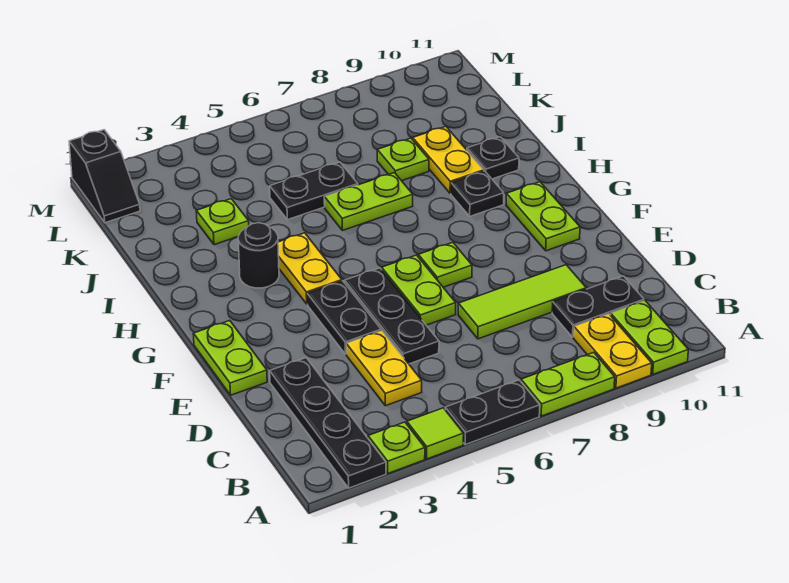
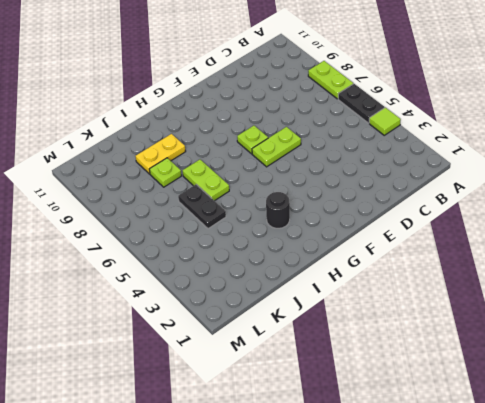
none -> black plate A2:D2 level 1
none -> lime plate A3 level 1
none -> yellow plate A9:B9 level 1

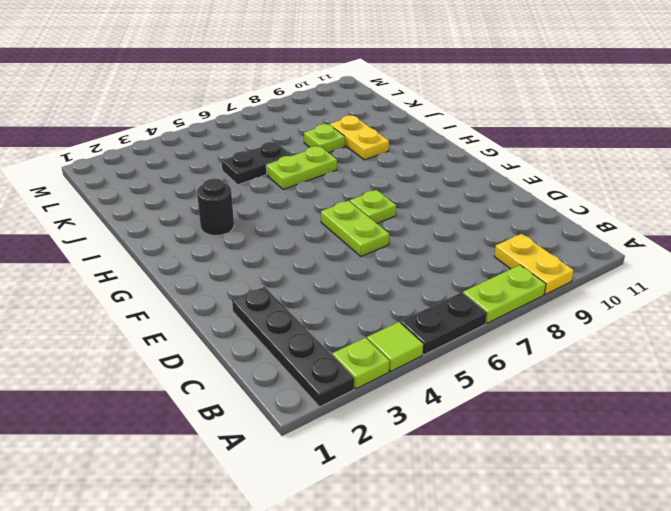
none -> lime plate A10:B10 level 1
none -> yellow plate C4:D4 level 1
none -> black plate C9:C10 level 1

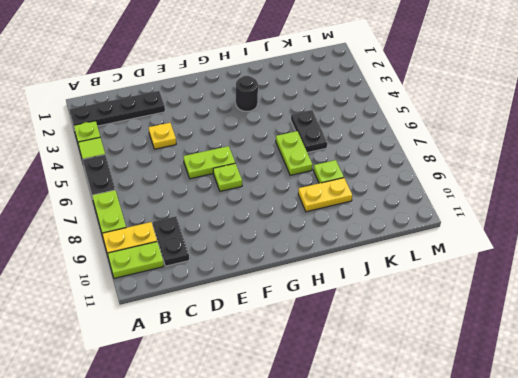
yellow plate D4 level 1 -> yellow plate C4:D4 level 1
none -> black plate D5:F5 level 1
none -> lime tile D7:D9 level 1
none -> lime plate E1:F1 level 1

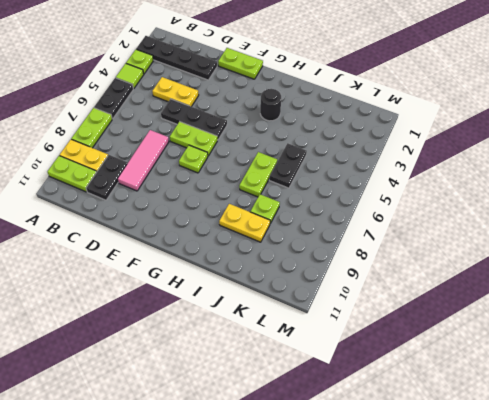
pink tile D7:D9 level 1 -> lime tile D7:D9 level 1
none -> black plate E4:F4 level 1
none -> lime plate F10:G10 level 1
none -> yellow plate G4:H4 level 1

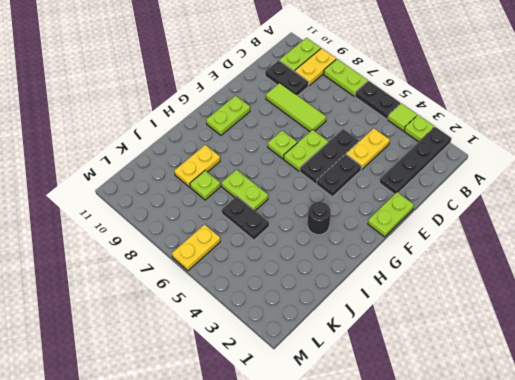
yellow plate L6:M6 level 1 -> yellow plate G4:H4 level 1
none -> black plate H9 level 1
none -> black plate I10 level 1
none -> lime plate J3 level 1

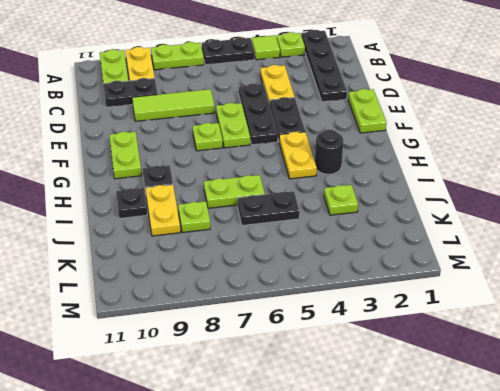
none -> black slope L1:M1 level 1 top M

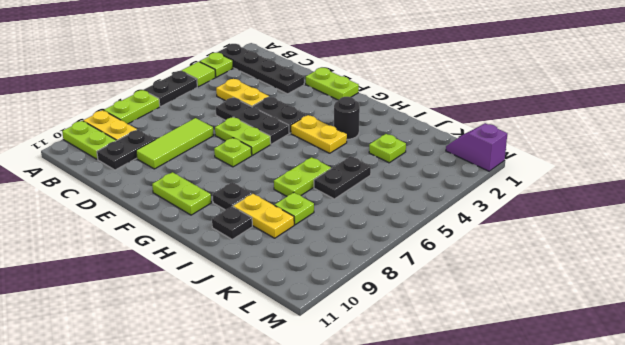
purple slope L1:M1 level 1 top M -> black slope L1:M1 level 1 top M

